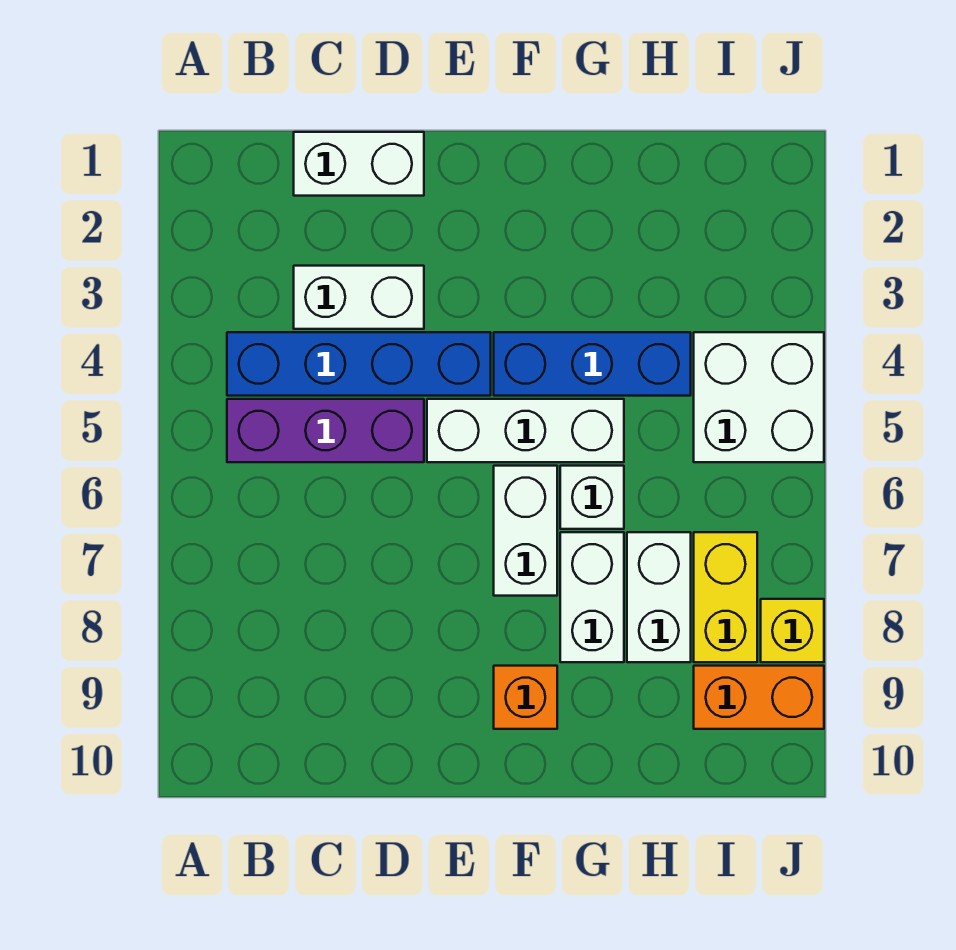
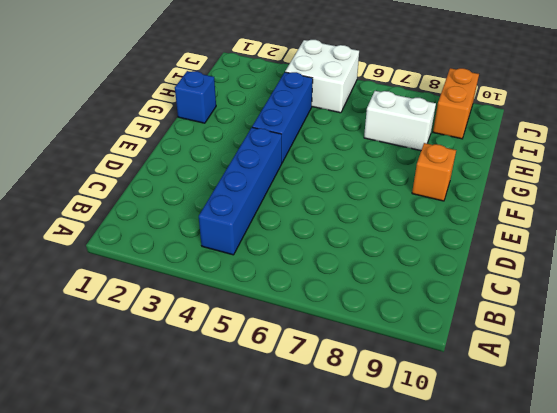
blue brick G1 level 1 -> none
none -> purple brick B5:D5 level 1
none -> white brick C1:D1 level 1
none -> white brick C3:D3 level 1

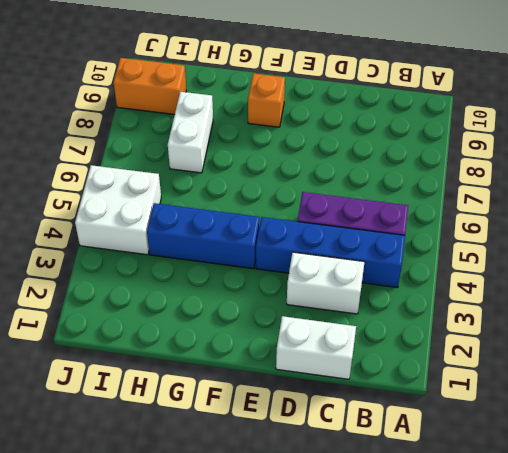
none -> white brick E5:G5 level 1
none -> white brick F6:F7 level 1
none -> white brick G6 level 1

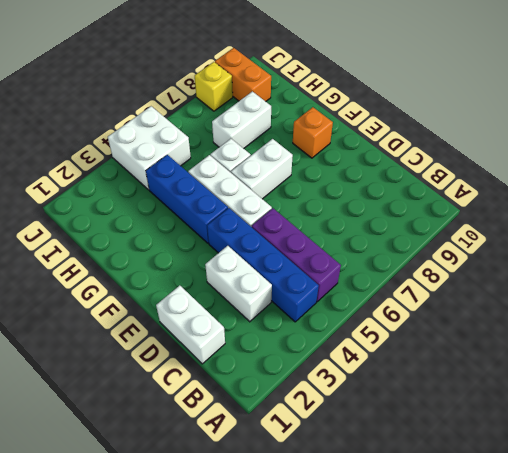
none -> white brick G7:G8 level 1
none -> yellow brick I7:I8 level 1

